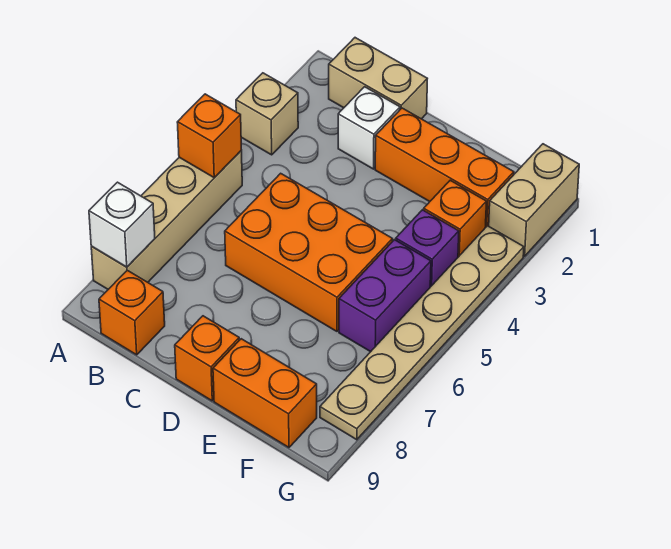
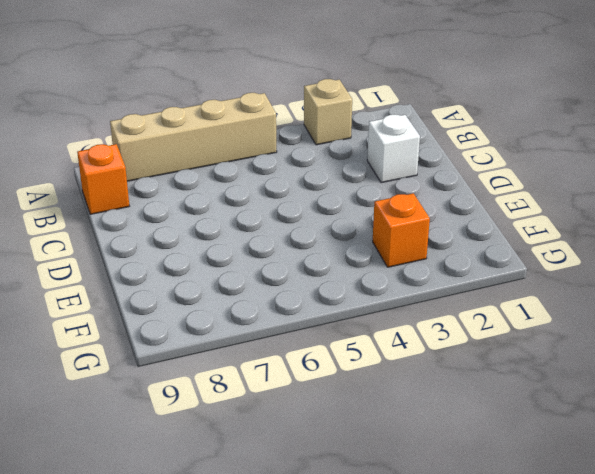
none -> tan brick B1:C1 level 1
none -> orange brick C5:E6 level 1
none -> orange brick D2:F2 level 1

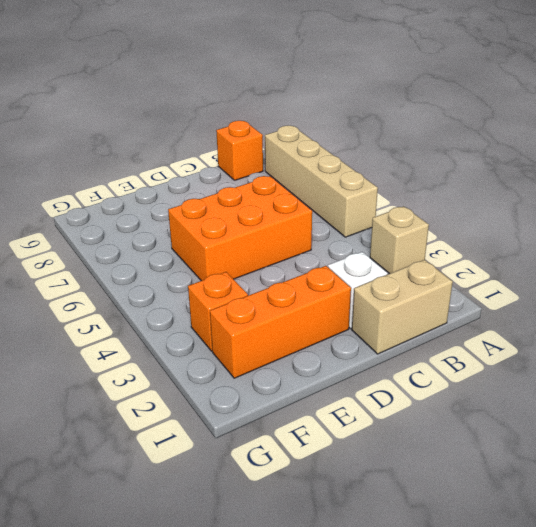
none -> orange brick D9 level 1
none -> orange brick E9:F9 level 1
none -> purple brick F4 level 1

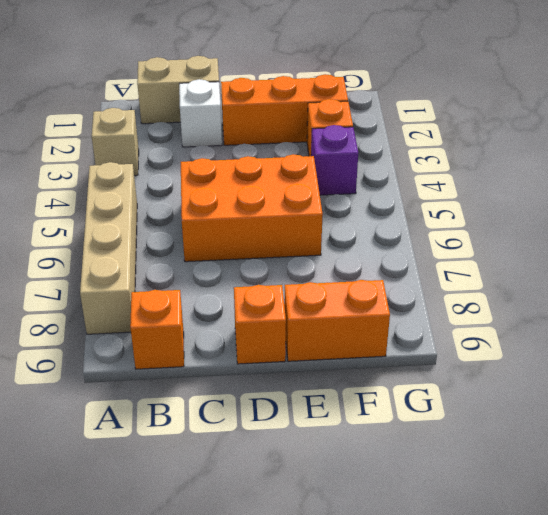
none -> purple brick F5:F6 level 1
none -> tan brick G1:G2 level 1
none -> tan plate G3:G8 level 1

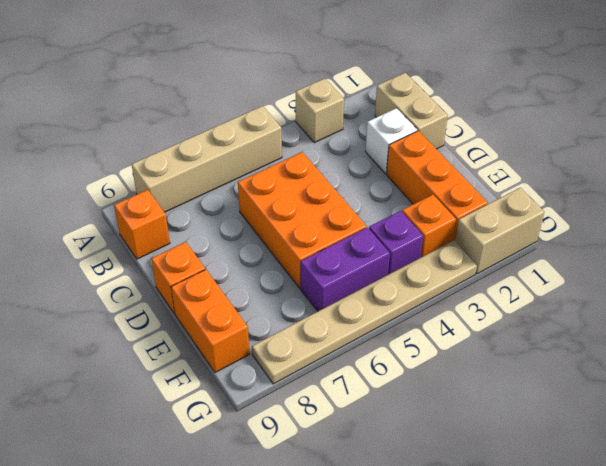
none -> orange brick A5 level 2
none -> white brick A8 level 2

